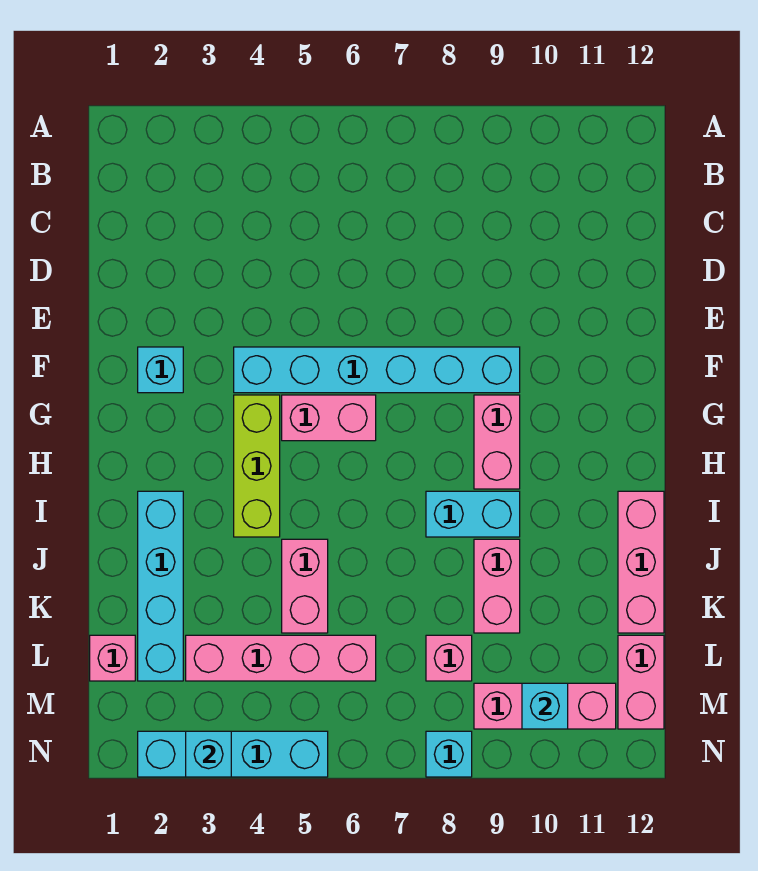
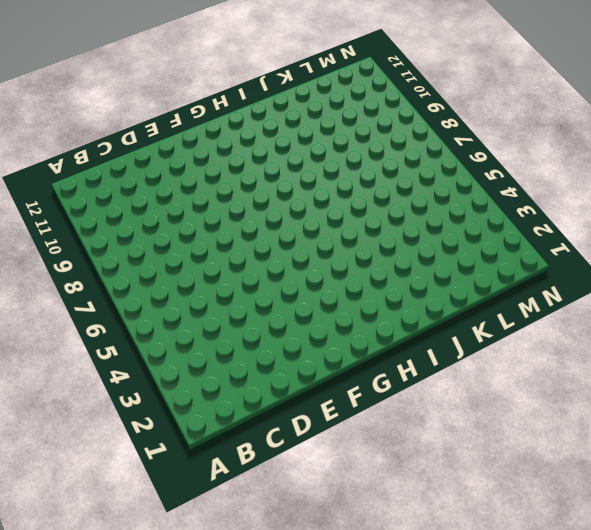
none -> cyan brick F2 level 1
none -> cyan brick F4:F9 level 1
none -> lime brick G4:I4 level 1

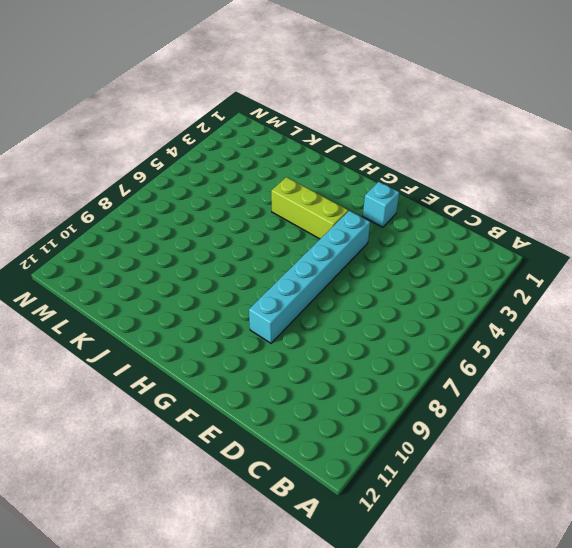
none -> pink brick G5:G6 level 1
none -> pink brick G9:H9 level 1
none -> cyan brick I2:L2 level 1

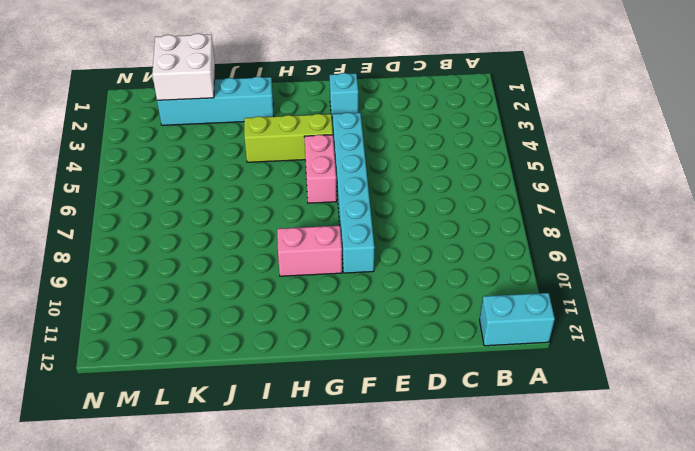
cyan brick A12:B12 level 1 -> cyan brick I8:I9 level 1
white brick K1:L2 level 2 -> none
none -> pink brick I12:K12 level 1
none -> pink brick J5:K5 level 1
none -> pink brick J9:K9 level 1

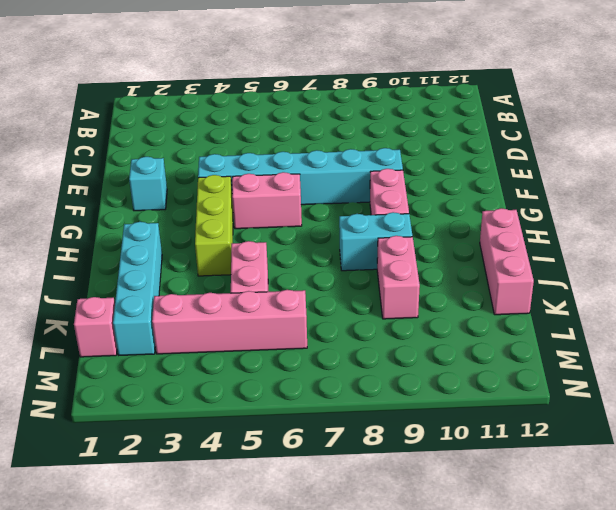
none -> pink brick L8 level 1
none -> pink brick L12:M12 level 1
none -> pink brick M9:M11 level 1

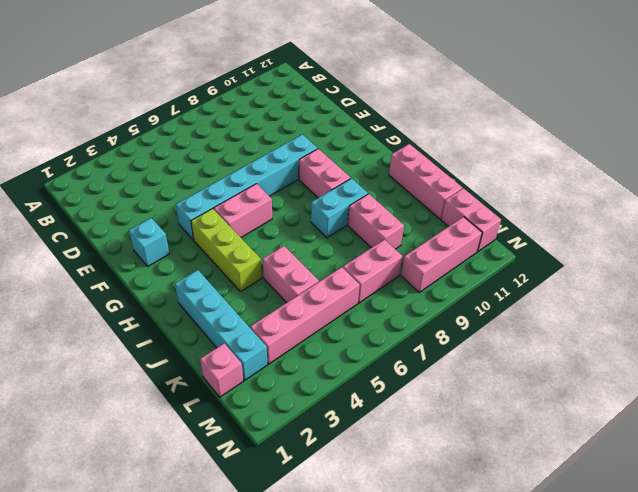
pink brick L7:L8 level 1 -> pink brick L8 level 1
none -> cyan brick N2:N5 level 1
none -> cyan brick N8 level 1
none -> cyan brick M10 level 2

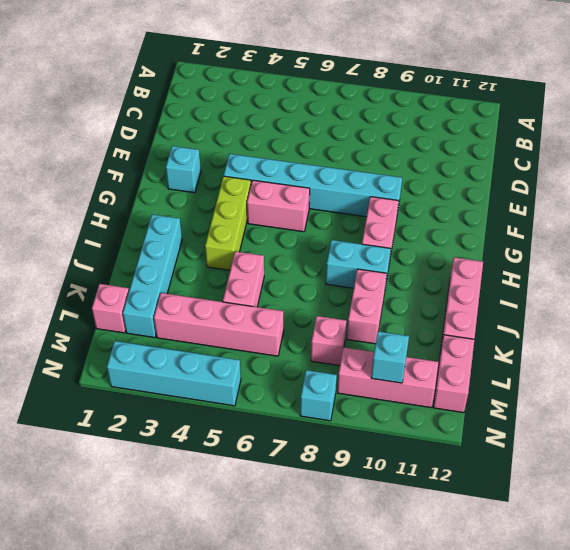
none -> cyan brick N3 level 2

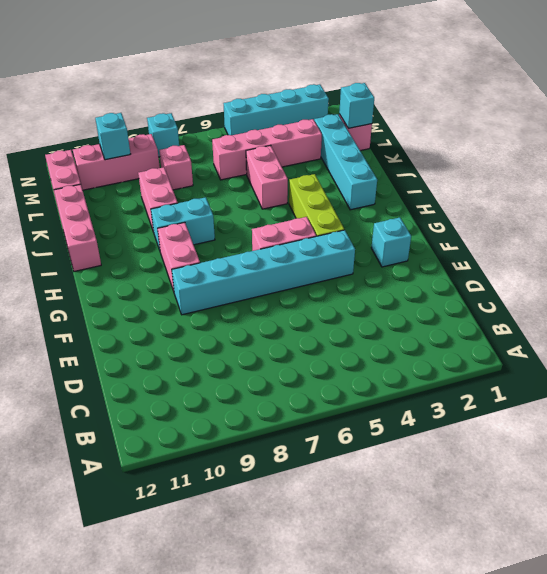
cyan brick L1 level 2 -> cyan brick N3 level 2

